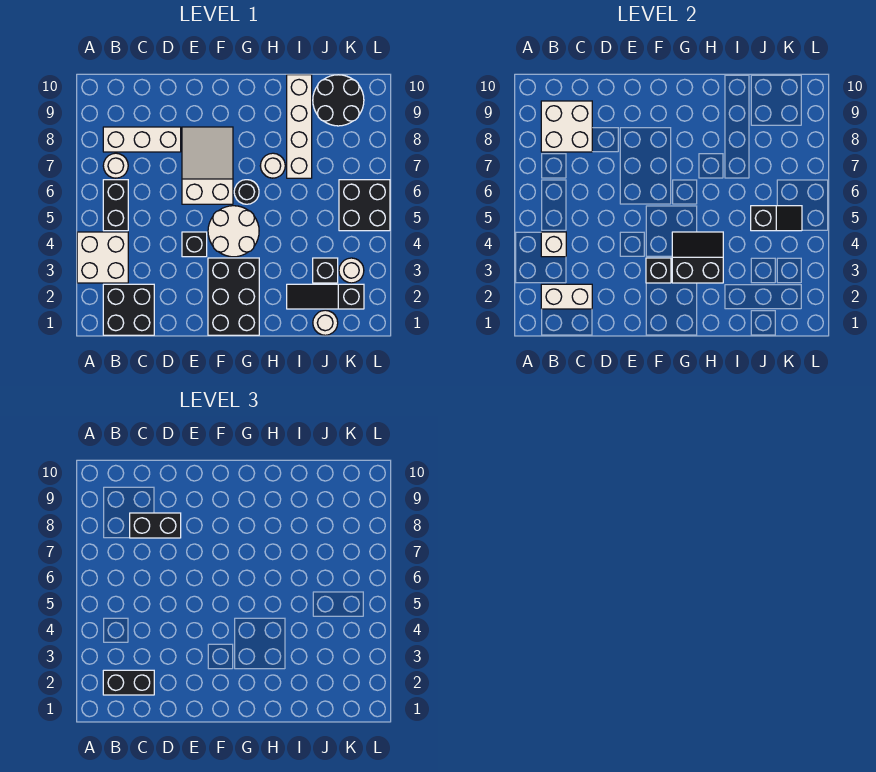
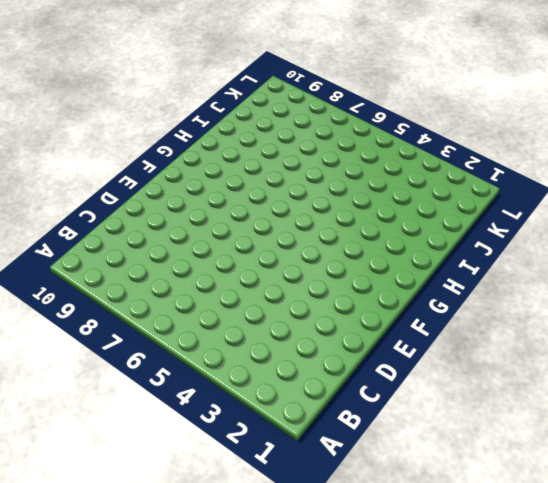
none -> white brick A3:B4 level 1
none -> black brick B1:C2 level 1
none -> black brick B5:B6 level 1

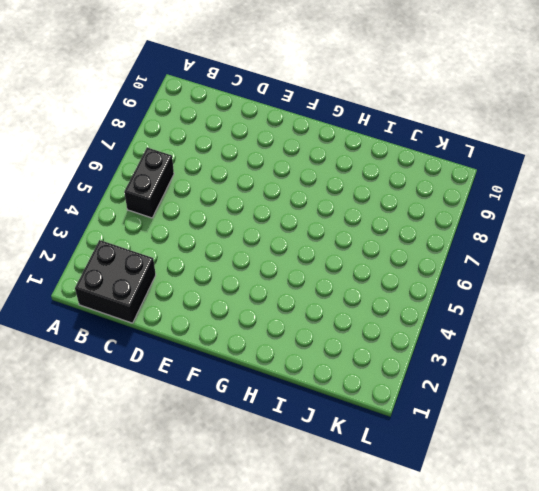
none -> white brick A3:B4 level 1
none -> white round brick B7 level 1
none -> white brick B8:D8 level 1

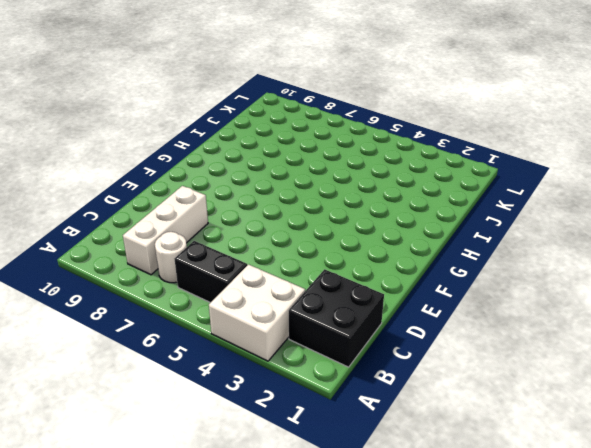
none -> black brick E4 level 1
none -> white slope E6:F8 level 1 top 6
none -> black brick F1:G3 level 1

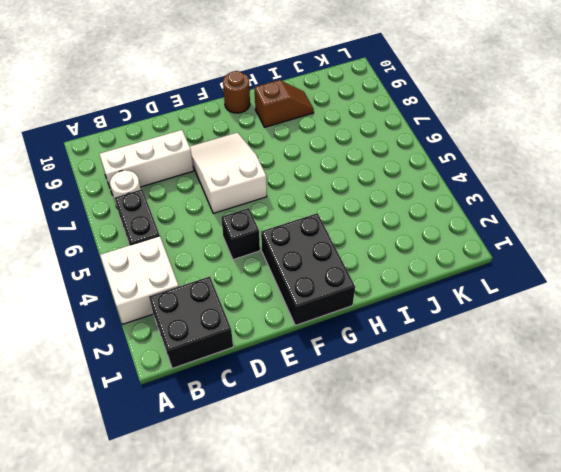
brown round brick G10 level 1 -> none
brown slope H9:I9 level 1 top H -> white brick I7:I10 level 1
none -> white round brick F4:G5 level 1
none -> black round brick G6 level 1
none -> white round brick H7 level 1

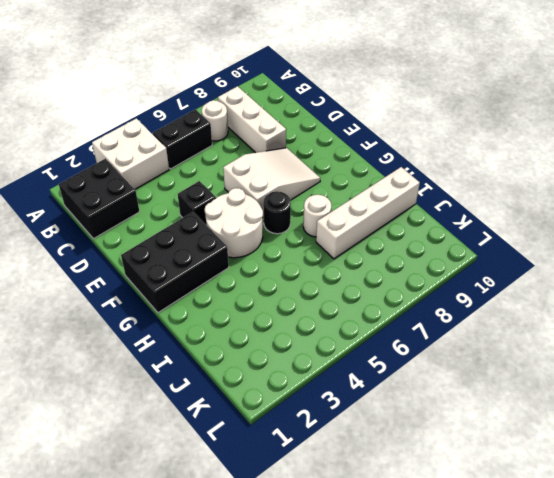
none -> black slope I2:K2 level 1 top K
none -> white round brick J1 level 1
none -> black brick J3 level 1

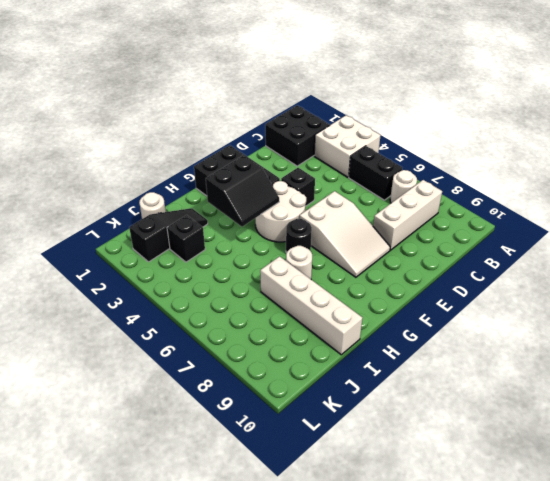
none -> black round brick J9:K10 level 1
none -> white round brick K3 level 1
none -> black brick K5:L6 level 1

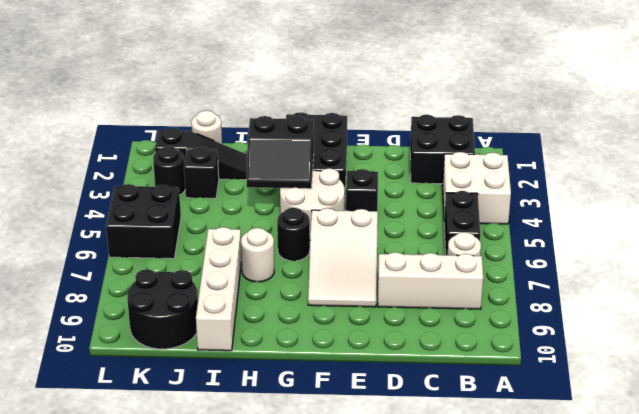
black round brick K3 level 1 -> white round brick K3 level 1
none -> white brick B2:C2 level 2
none -> white brick B4 level 2
none -> white brick B8:C9 level 2

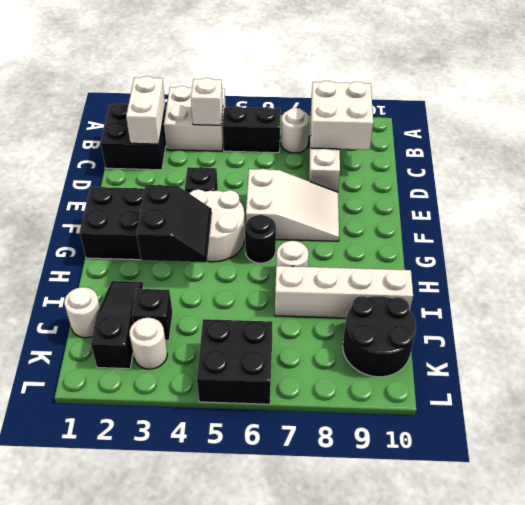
none -> black brick F3 level 2
none -> black slope J5:K5 level 2 top J
none -> black brick B2:C2 level 3

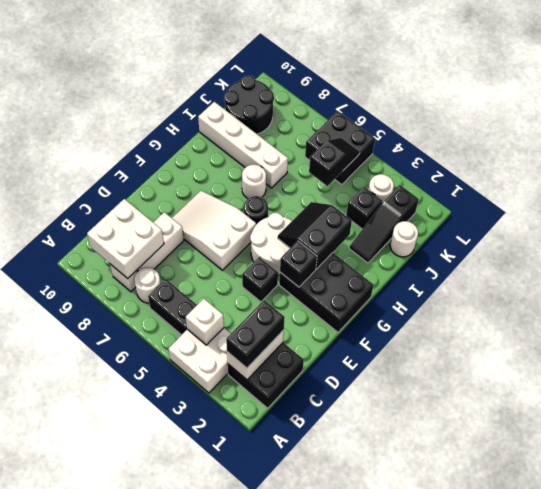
none -> black brick C8:D8 level 3

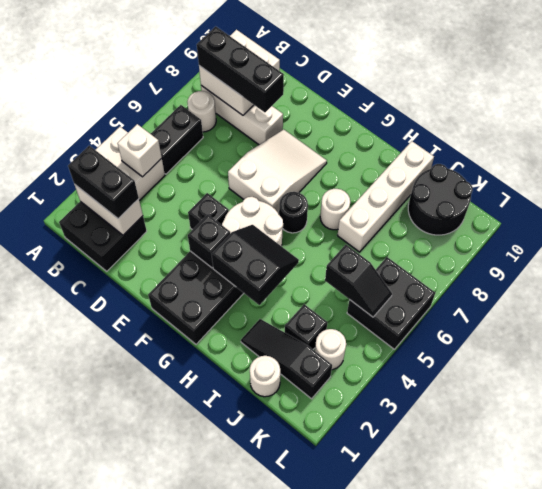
black brick B8:D8 level 3 -> black brick C8:D8 level 3

